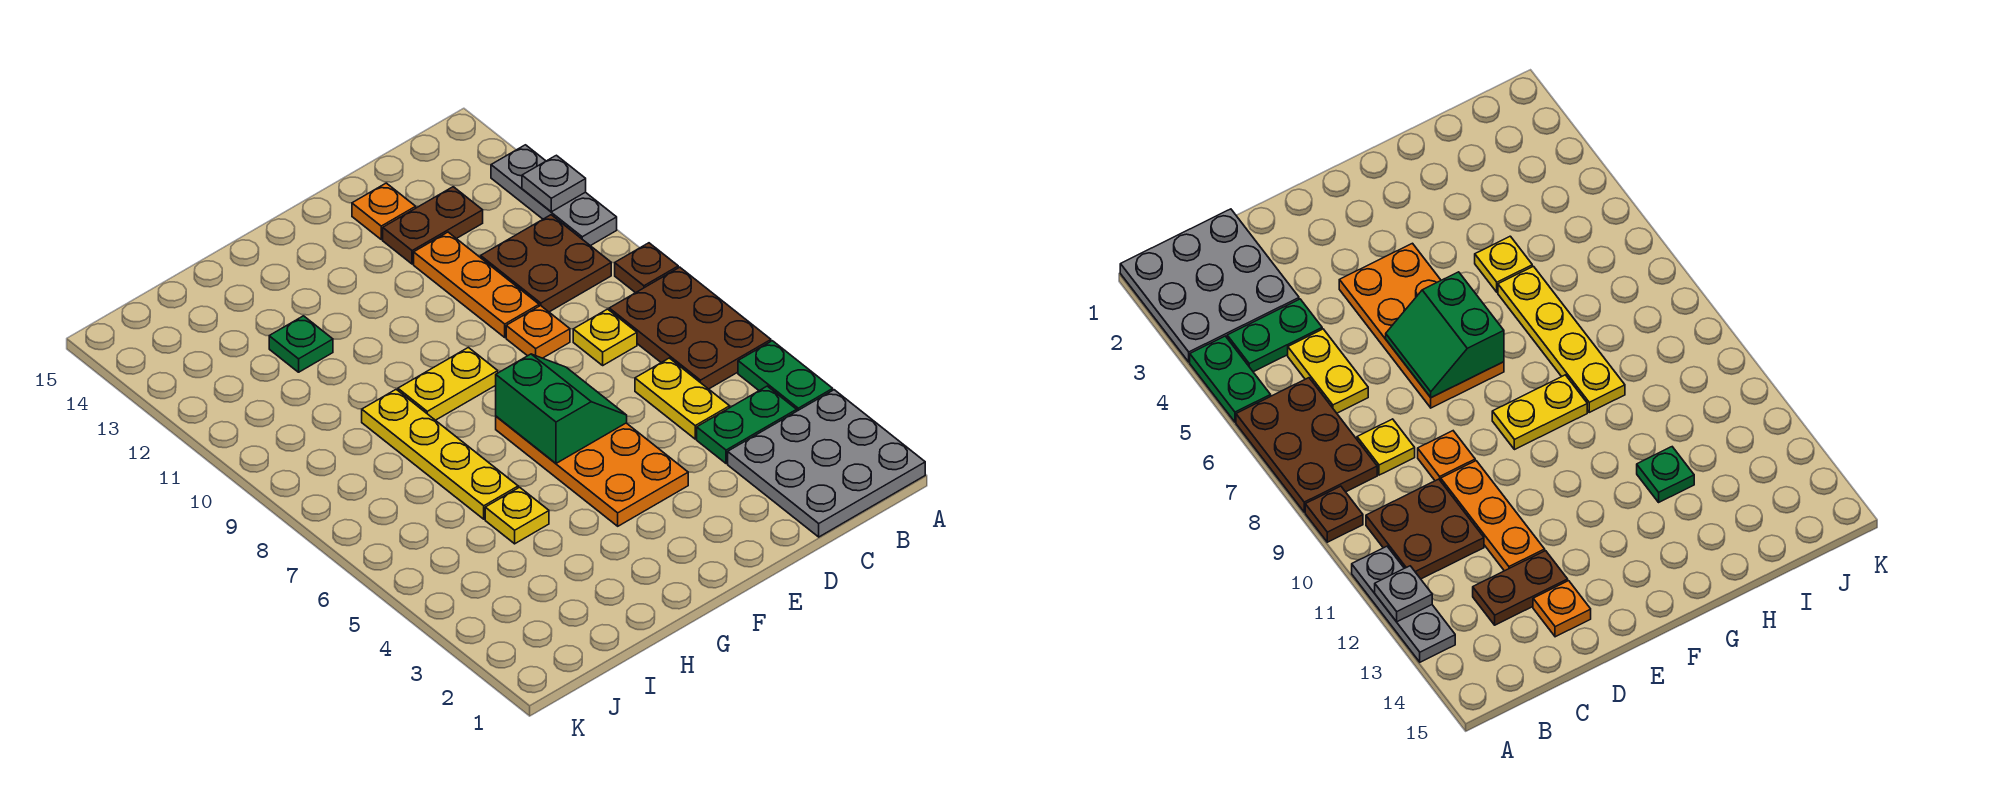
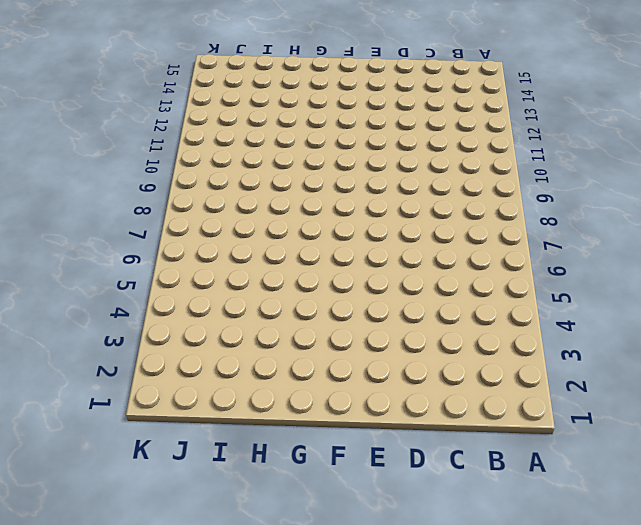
none -> grey plate A1:C3 level 1
none -> green plate A4:A5 level 1
none -> brown plate A6:B8 level 1

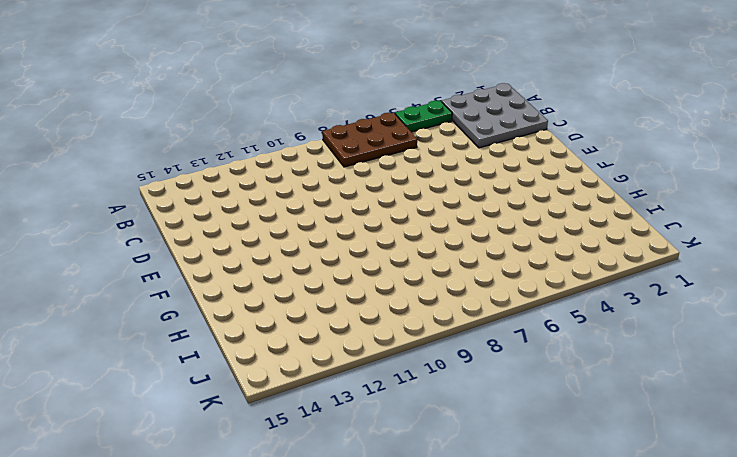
none -> brown plate A9 level 1
none -> grey plate A11:A13 level 1
none -> green plate B4:C4 level 1

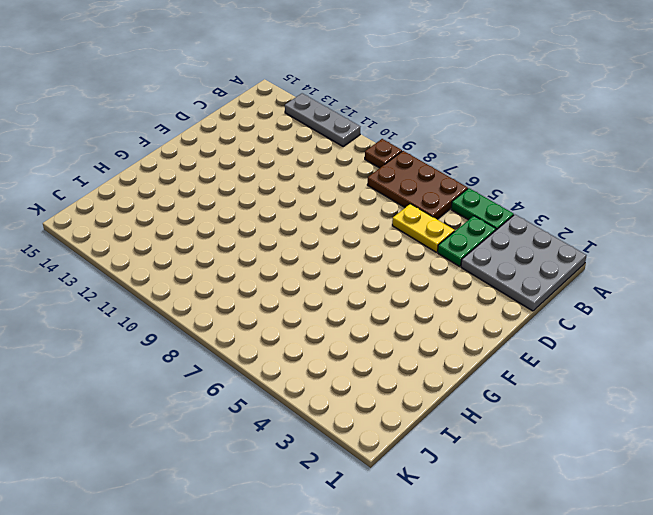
none -> brown plate B10:C11 level 1
none -> yellow plate C8 level 1
none -> brown plate C13:D13 level 1

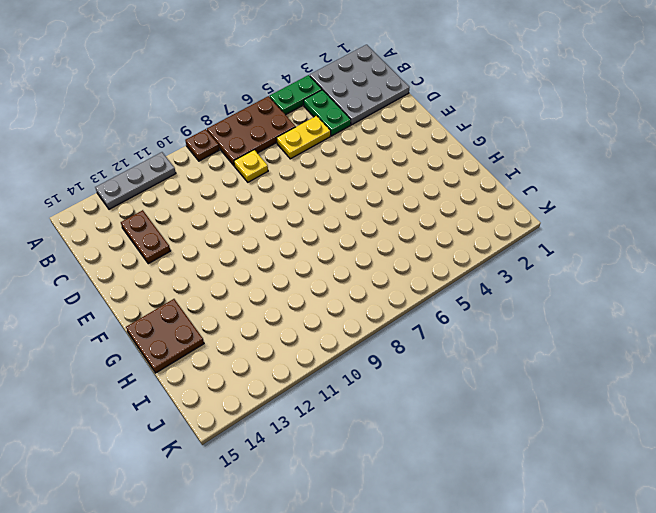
brown plate G14:H15 level 1 -> brown plate B10:C11 level 1
none -> orange plate D9 level 1
none -> orange plate D10:D12 level 1
none -> orange plate D14 level 1

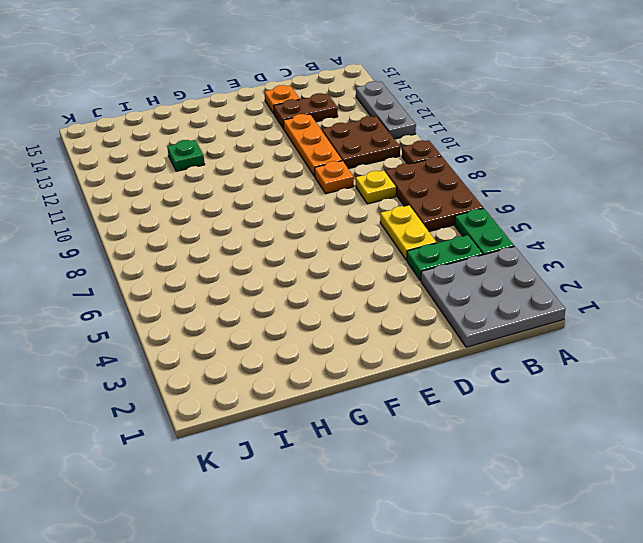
none -> orange plate E4:F7 level 1
none -> yellow plate F9:G9 level 1
none -> yellow plate H5 level 1

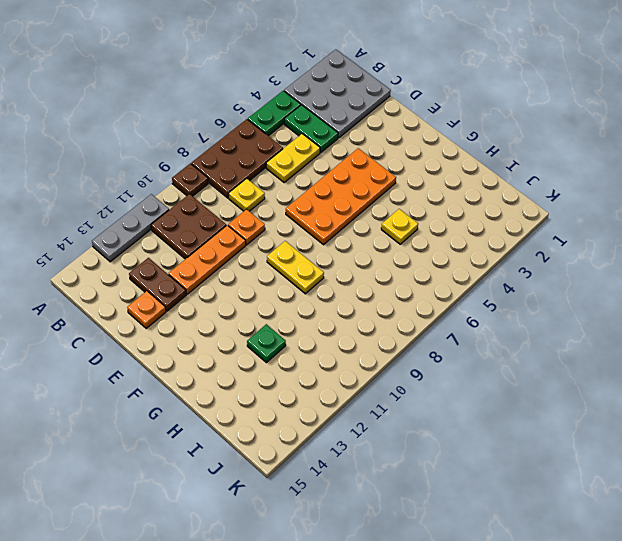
none -> yellow plate H6:H9 level 1
none -> grey plate A12 level 2
none -> green slope E6:F7 level 2 top F

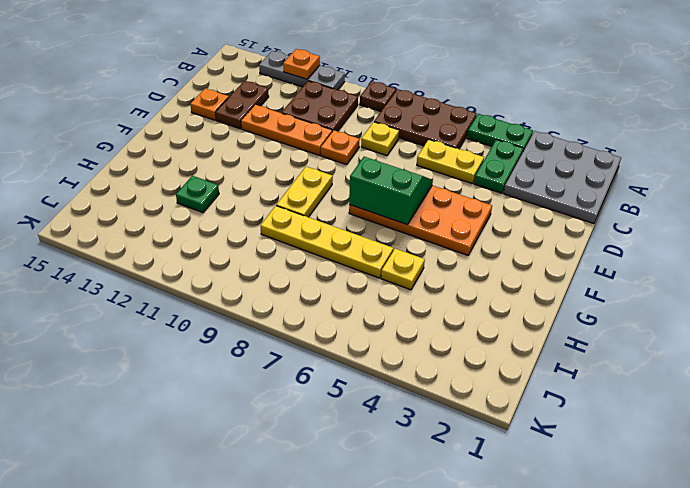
orange plate A12 level 2 -> grey plate A12 level 2

